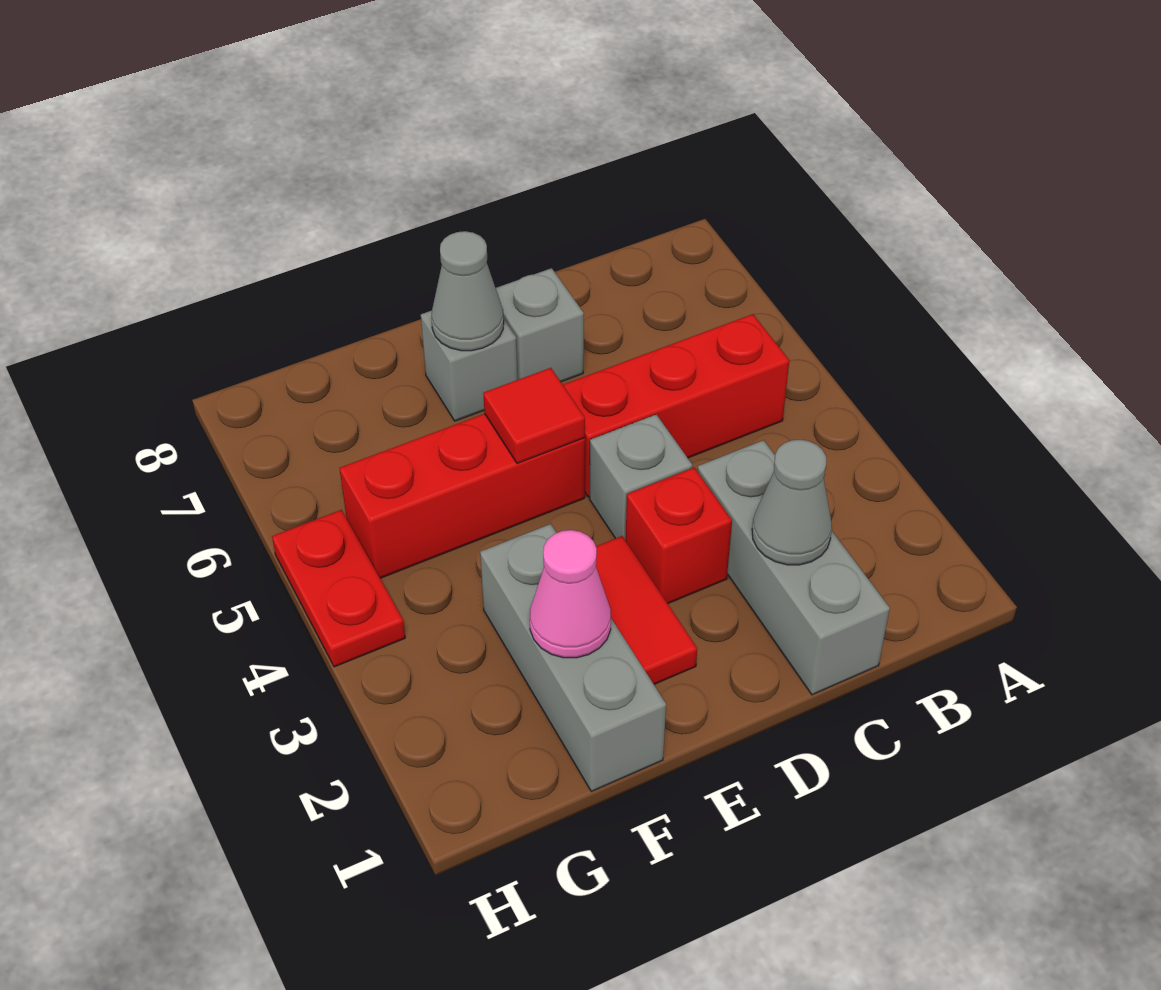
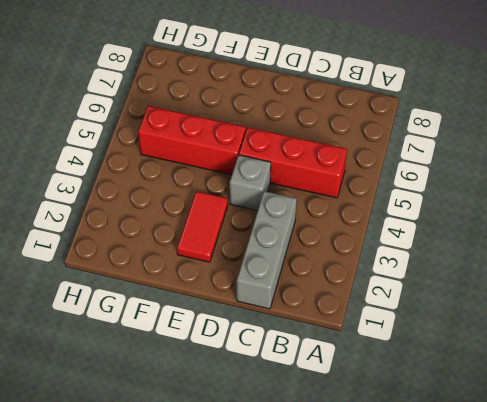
none -> red brick D3 level 1
none -> grey brick D7 level 1
none -> grey brick E7 level 1

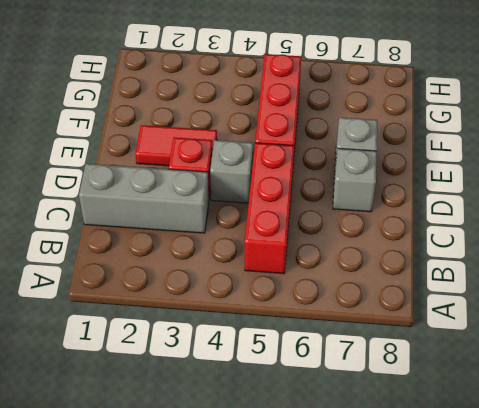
none -> grey brick F1:F3 level 1
none -> red plate H4:H5 level 1
none -> grey cone C2 level 2

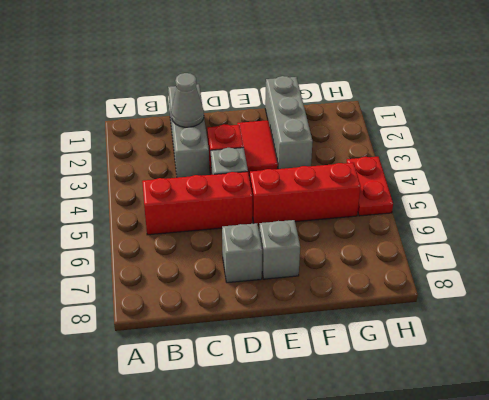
none -> red tile E5 level 2
none -> grey cone E7 level 2
none -> pink cone F2 level 2

